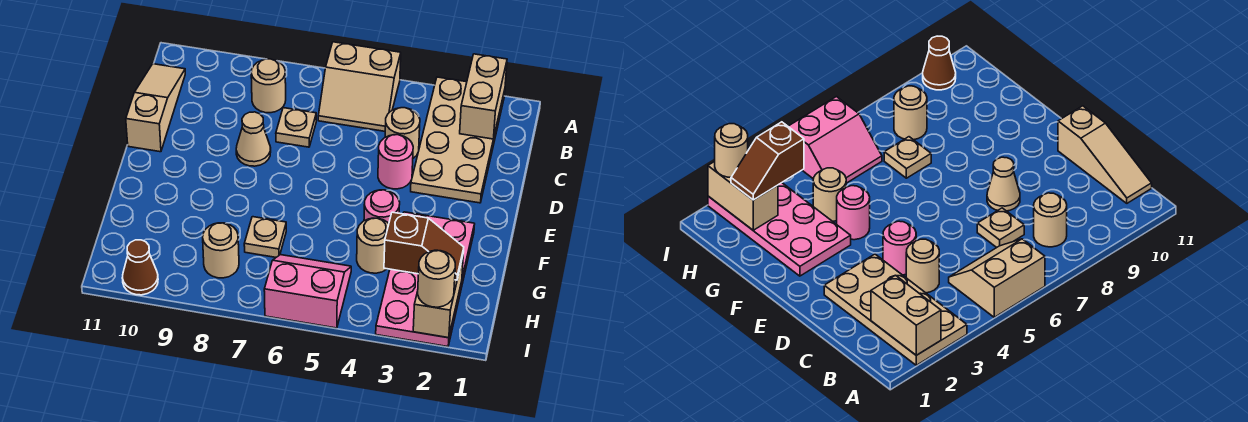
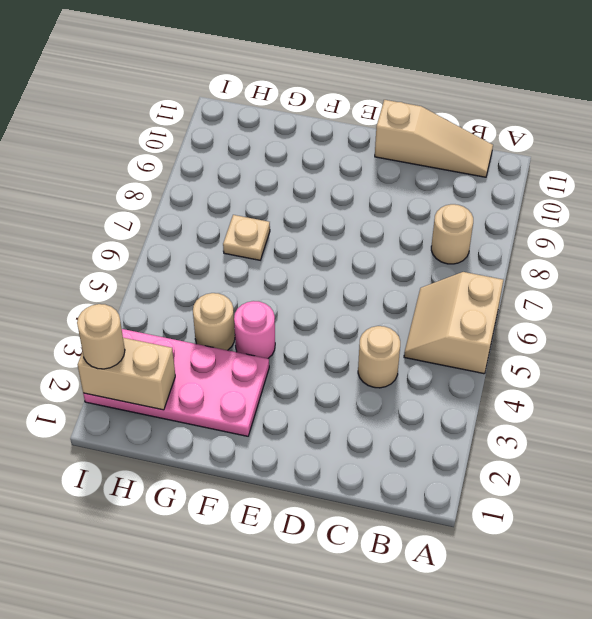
none -> tan plate A2:D3 level 1
none -> tan plate C7 level 1
none -> pink round brick D4 level 1

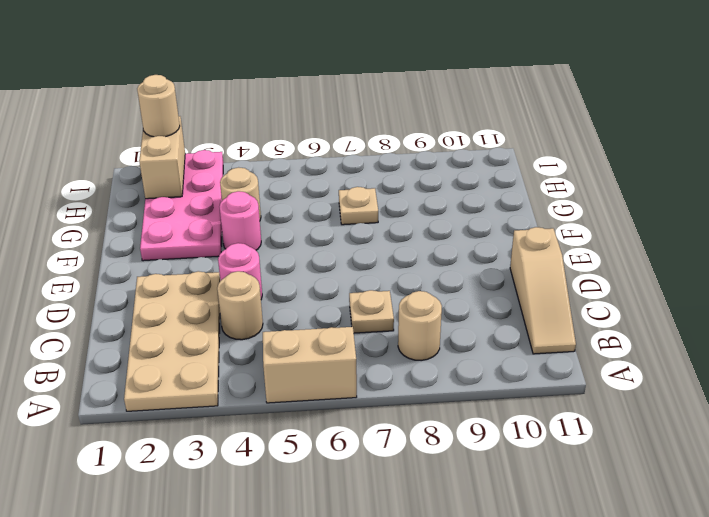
none -> tan cone D8 level 1
none -> pink slope H5:I6 level 1 top I
none -> tan round brick H8 level 1

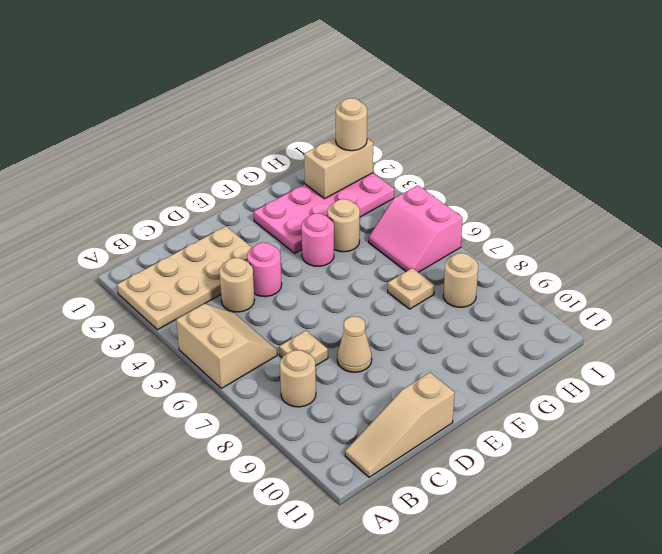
none -> brown cone I10 level 1
none -> tan brick A2:B2 level 2
none -> brown slope H2:H3 level 3 top 3

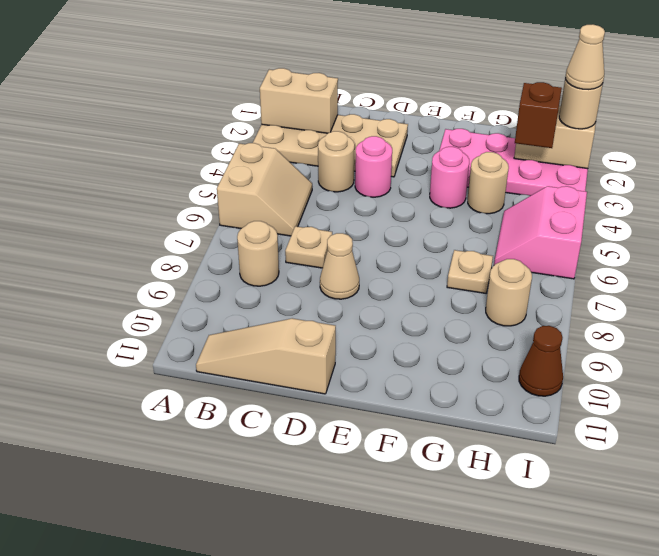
tan cone I2 level 4 -> none

